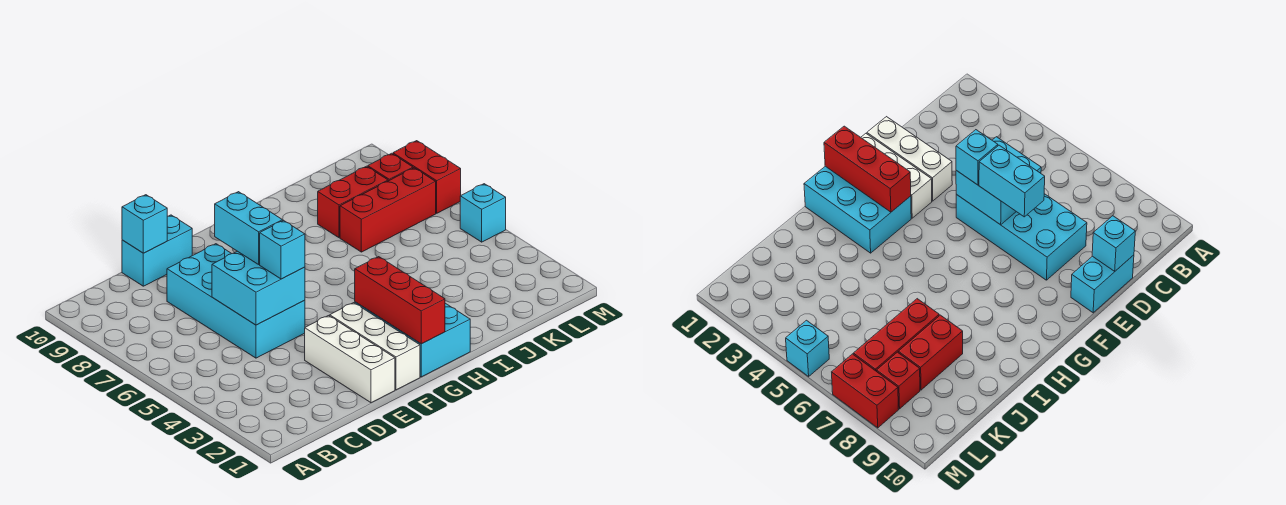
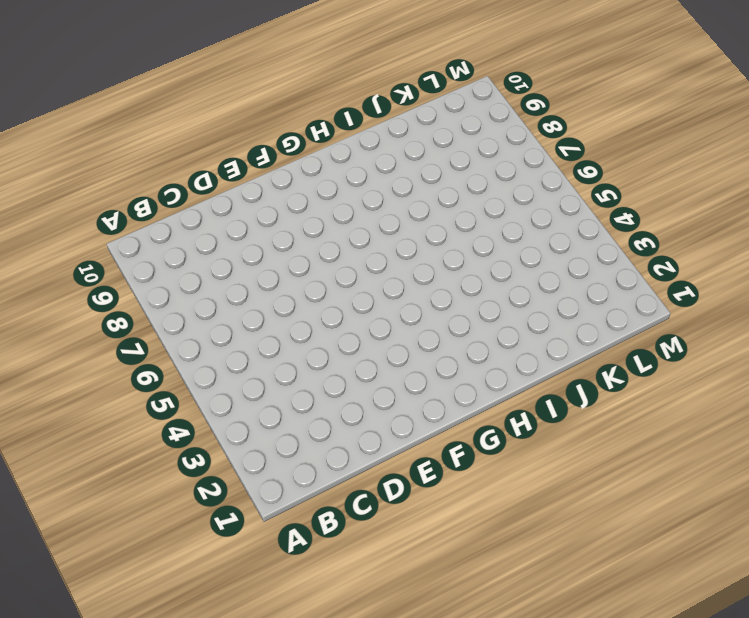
none -> cyan brick D5:E8 level 1
none -> cyan brick D10:E10 level 1
none -> white brick E1:E3 level 1

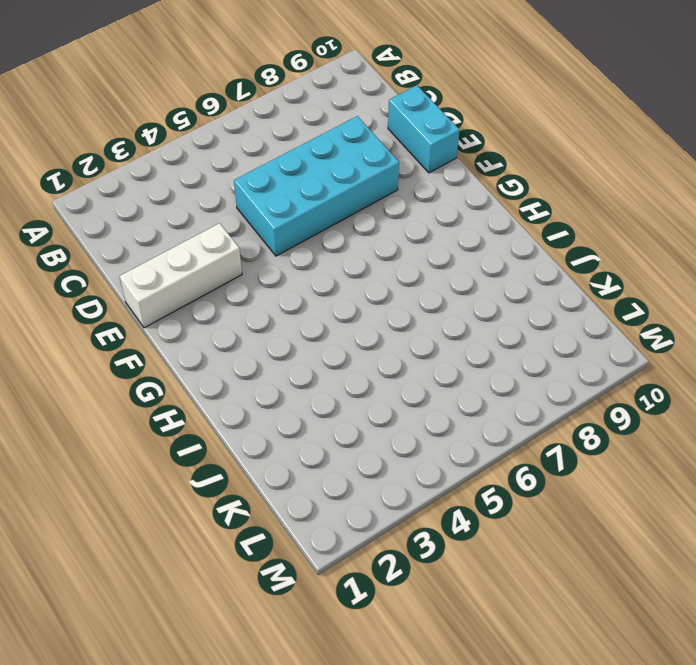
none -> white brick F1:F3 level 1
none -> cyan brick G1:H3 level 1
none -> red brick J7:L7 level 1

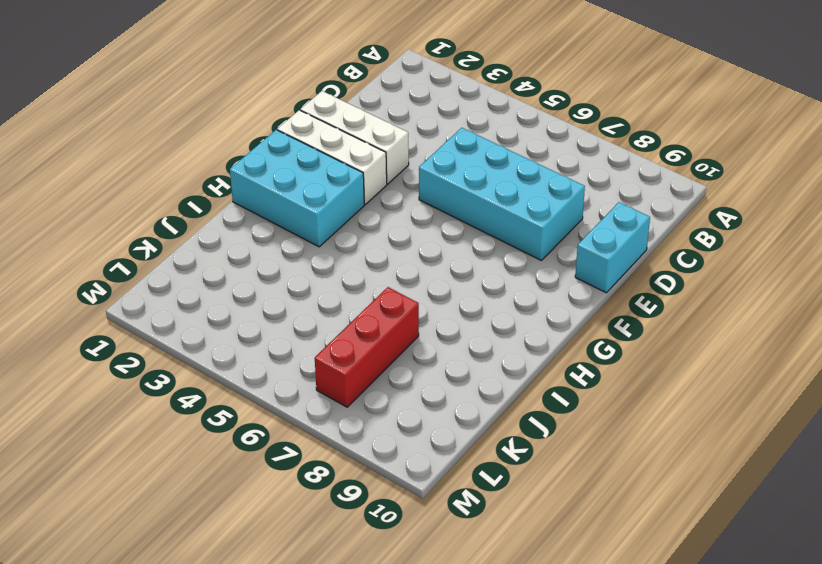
none -> red brick J8:K8 level 1
none -> red brick L8 level 1
none -> cyan brick M5 level 1

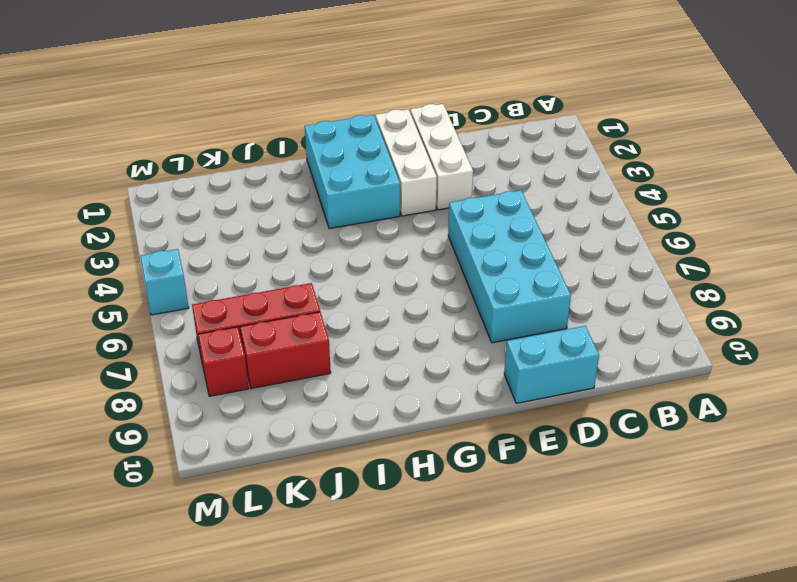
none -> red brick M7:M8 level 1
none -> cyan brick D5:E6 level 2
none -> cyan brick D10 level 2

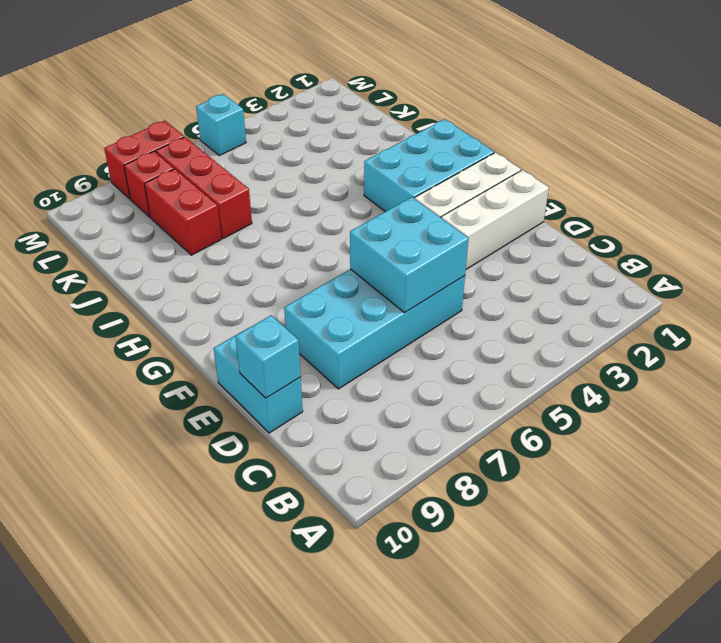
none -> red brick G1:G3 level 2
none -> cyan brick E5 level 3
none -> cyan brick E6:E7 level 3

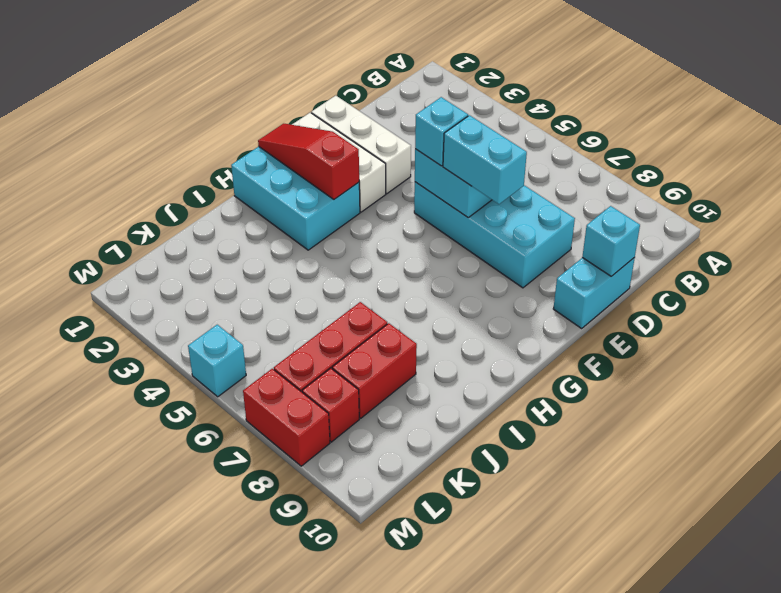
red slope G1:G3 level 2 top 3 -> red brick G1:G3 level 2

